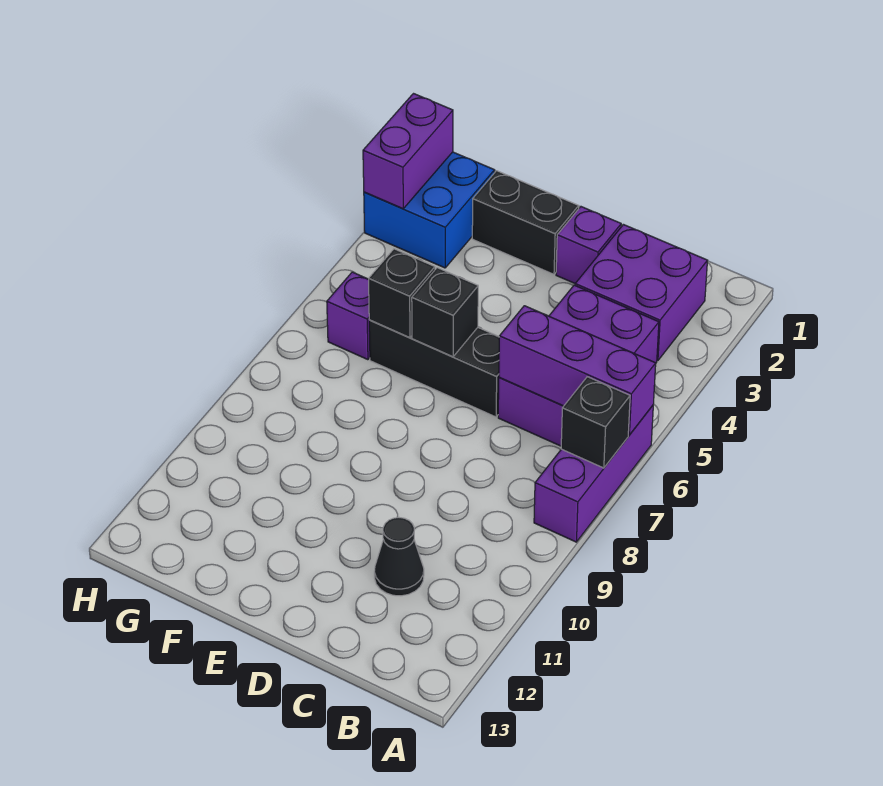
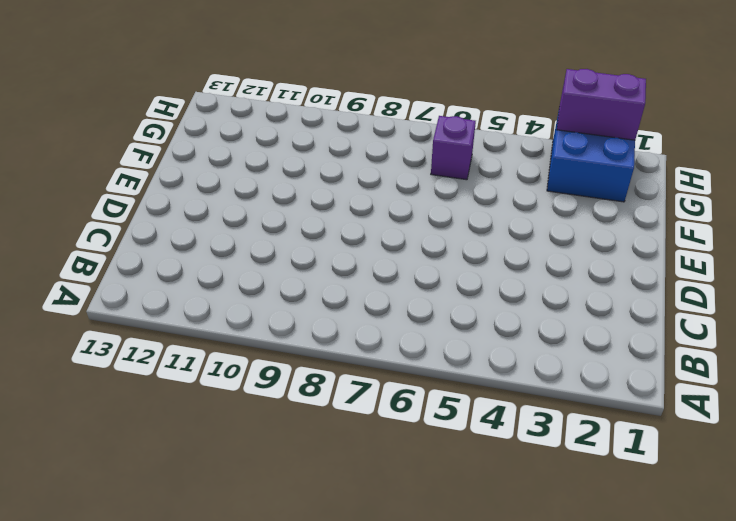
none -> purple brick A6:A8 level 1
none -> purple brick B2:C3 level 1
none -> purple brick B4:C6 level 1

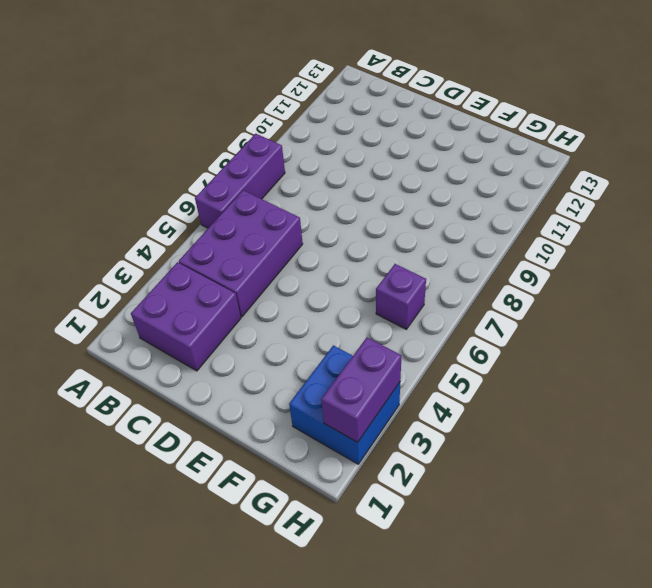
none -> black cone C11 level 1
none -> purple brick D2 level 1
none -> black brick D6:F6 level 1

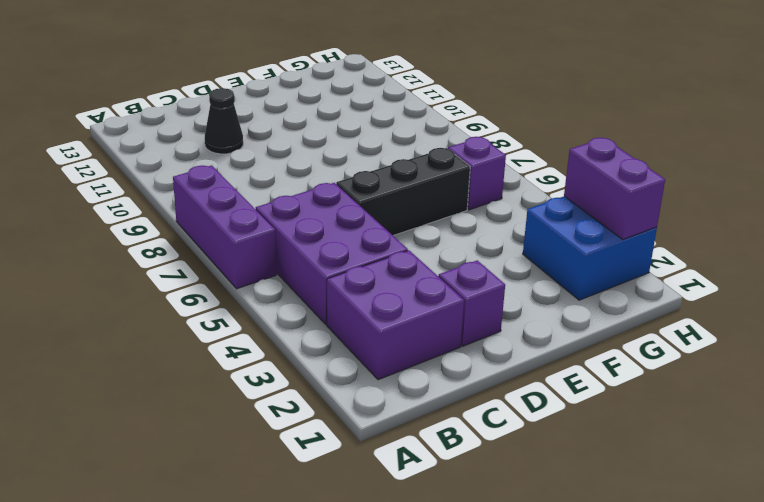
none -> black brick E2:F2 level 1
none -> purple brick A6:C6 level 2
none -> black brick A7 level 2

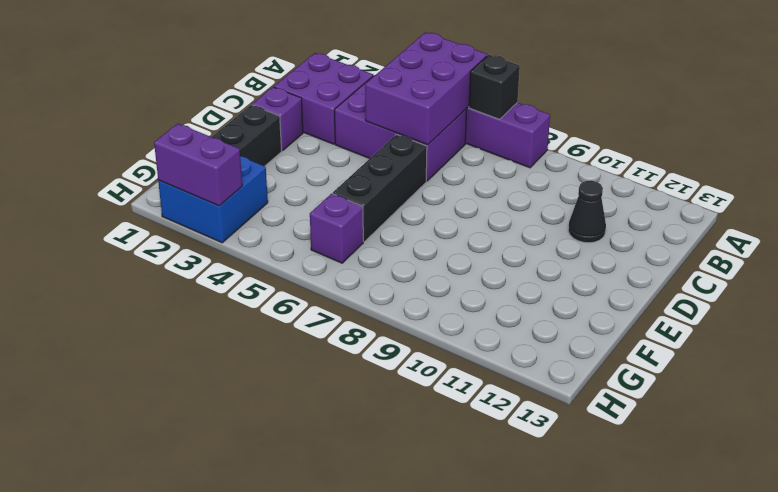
purple brick A5:C6 level 2 -> purple brick A6:C6 level 2
none -> black brick E6 level 2
none -> black brick F6 level 2

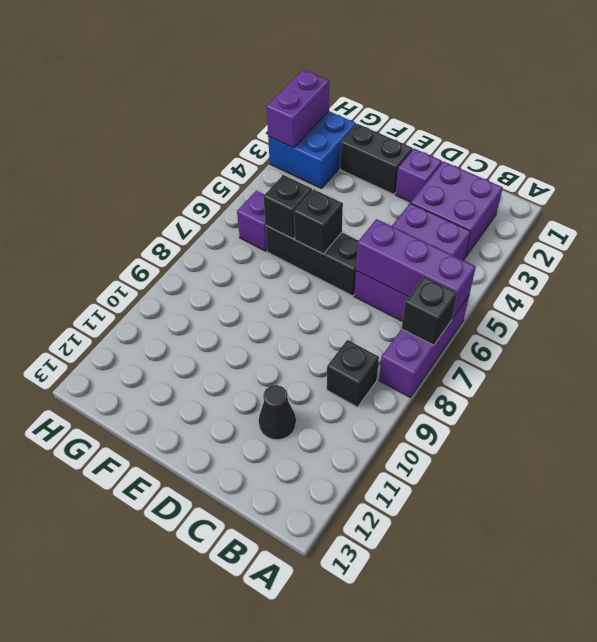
black brick B9 level 1 -> none

